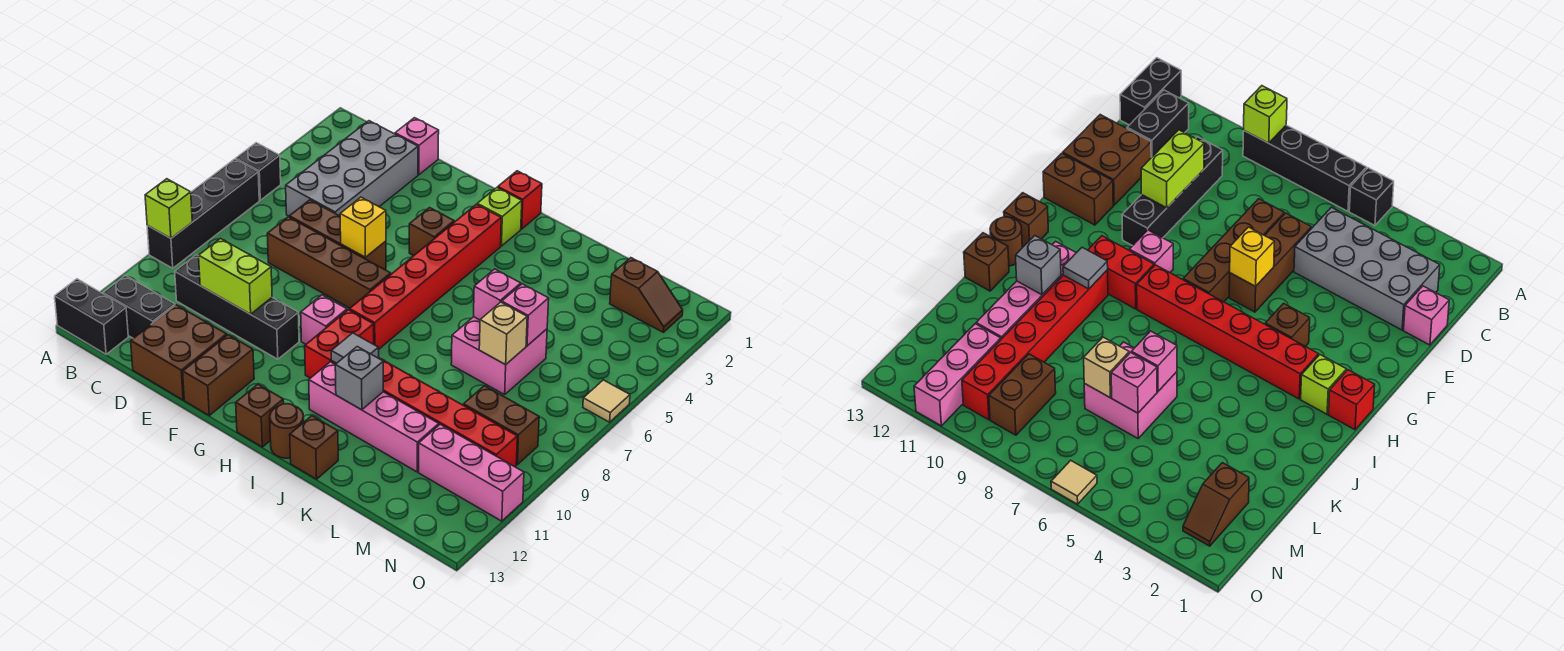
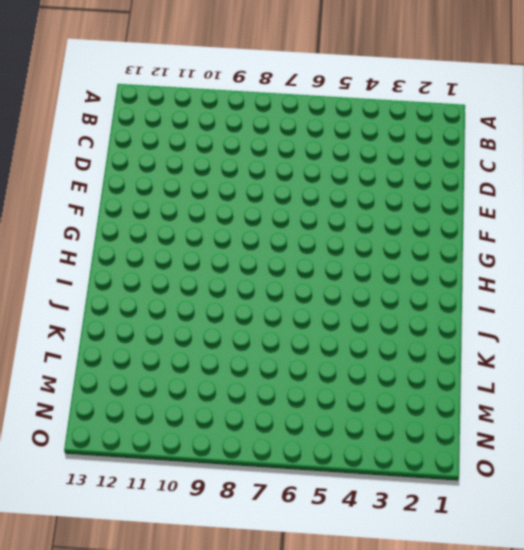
none -> black brick A5 level 1
none -> black brick A6:A9 level 1
none -> black brick A13:B13 level 1
none -> black brick B12:C12 level 1

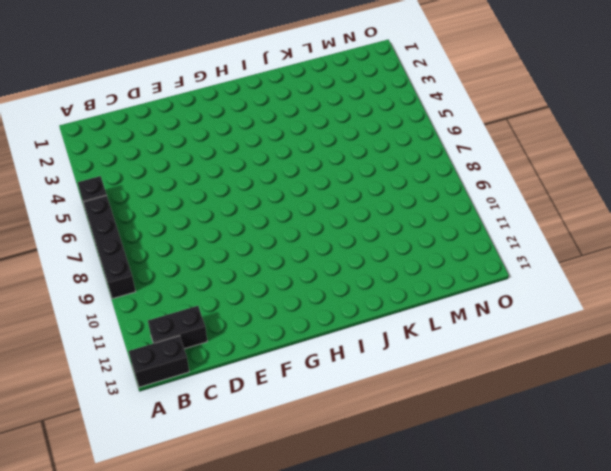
none -> grey brick C2:D5 level 1
none -> black brick C10:F10 level 1
none -> pink brick D1 level 1
none -> brown brick D6:F6 level 1

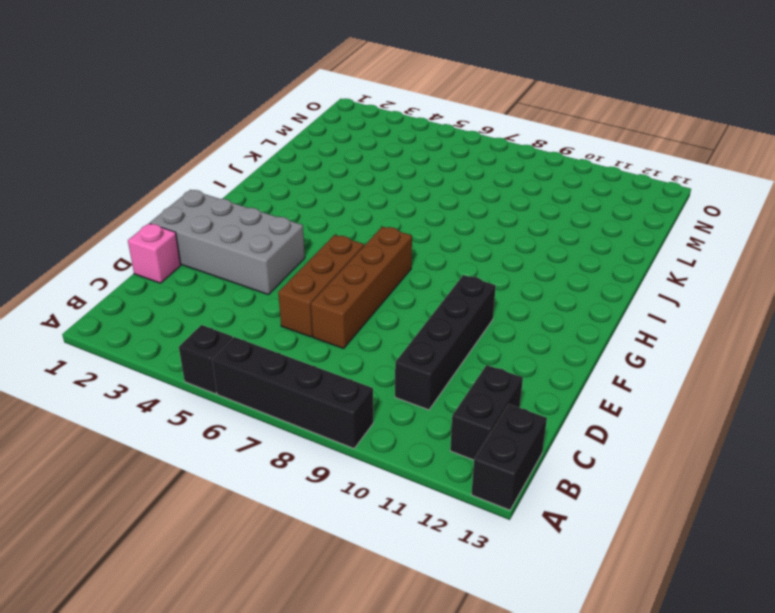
grey brick E1:F4 level 1 -> grey brick C2:D5 level 1
none -> brown brick D12:E13 level 1
none -> brown brick F12:F13 level 1
none -> brown brick G4 level 1
none -> pink brick G9 level 1

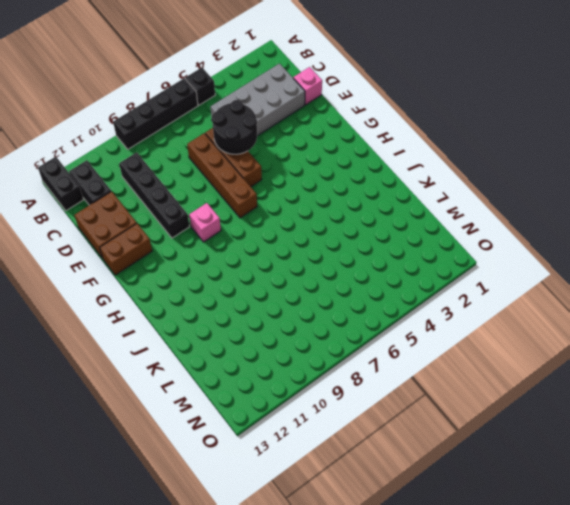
black round brick D5:E6 level 2 -> none
none -> brown brick G4 level 1
none -> red brick H1 level 1
none -> lime brick H2 level 1
none -> red brick H3:H8 level 1

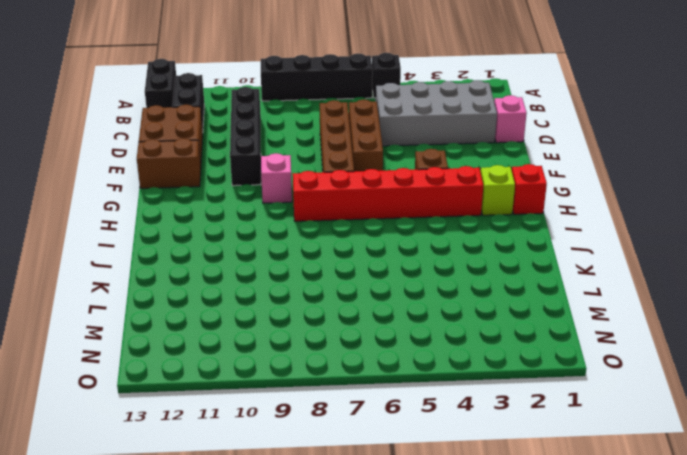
none -> red brick H9:H10 level 1
none -> brown brick H13 level 1
none -> red brick I10:N10 level 1
none -> pink brick I11:L11 level 1

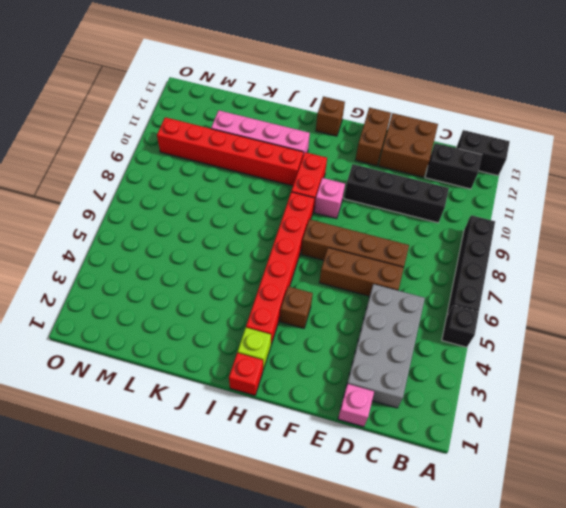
none -> brown round brick I13 level 1
none -> brown brick J13 level 1
none -> pink brick K6:L7 level 1
none -> brown slope M2:N2 level 1 top M

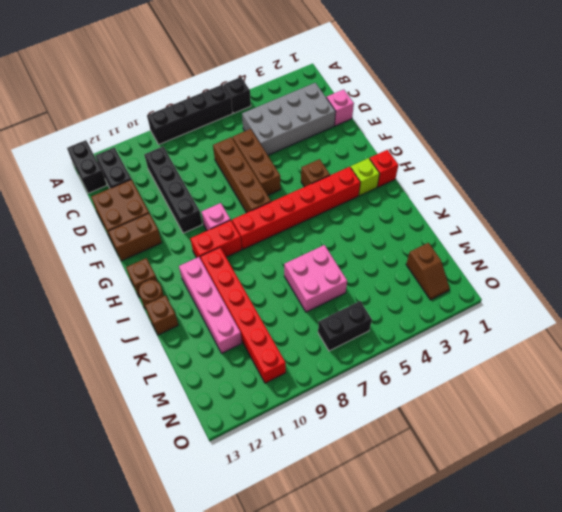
black brick N6:N7 level 1 -> none
none -> brown brick M9:N9 level 1
none -> pink brick M11:O11 level 1
none -> tan tile O6 level 1
none -> lime brick A9 level 2

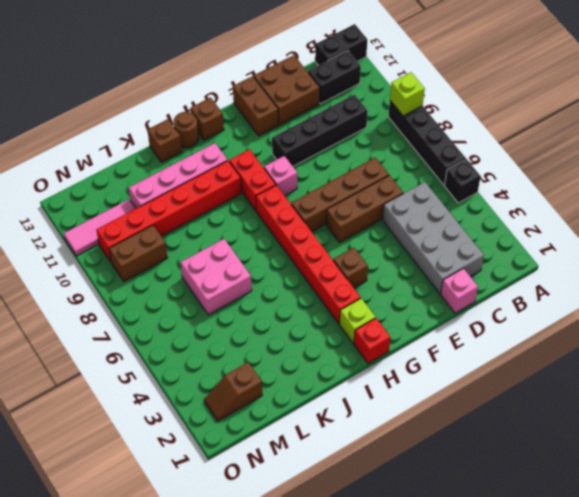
pink tile M11:O11 level 1 -> pink brick M11:O11 level 1
none -> tan tile O6 level 1
none -> lime brick D10:E10 level 2
none -> yellow brick F6 level 2
none -> grey tile I10 level 2

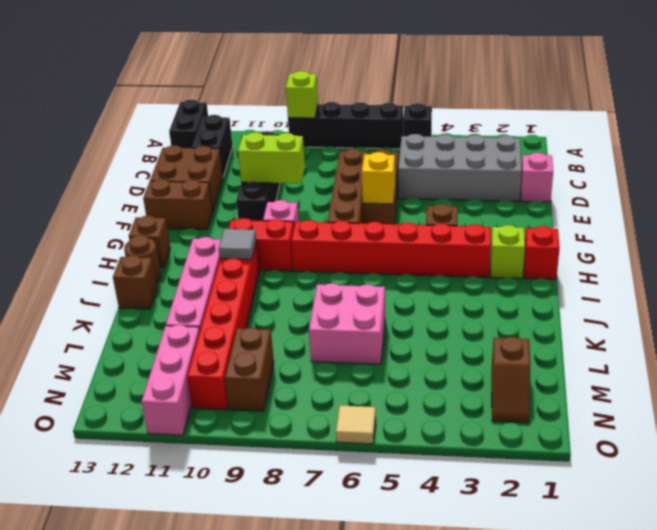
lime brick E9:E10 level 2 -> lime brick D10:E10 level 2
none -> grey brick J11 level 2
none -> pink brick K6 level 2
none -> pink brick L6 level 2
none -> tan brick L7 level 2

